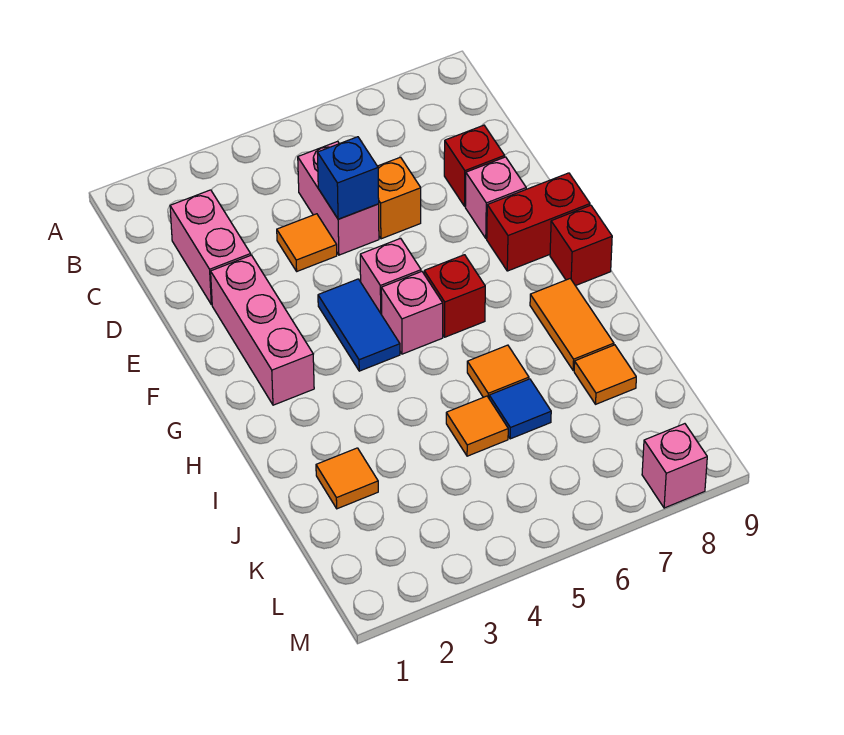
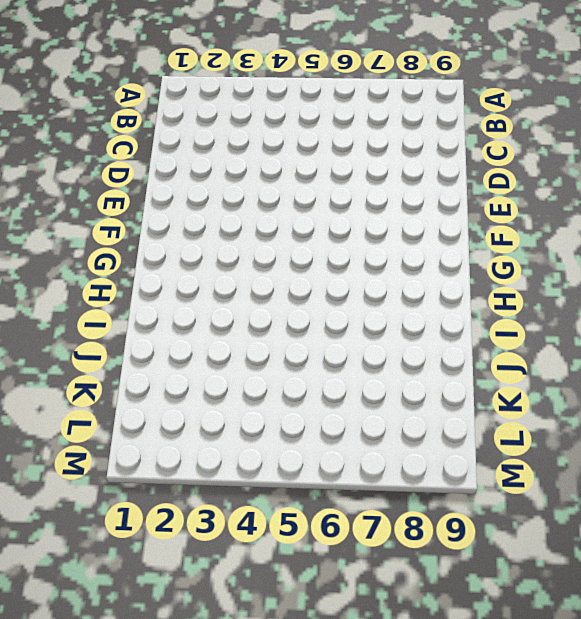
none -> pink brick C2:D2 level 1
none -> pink brick C5:D5 level 1
none -> orange tile D4 level 1

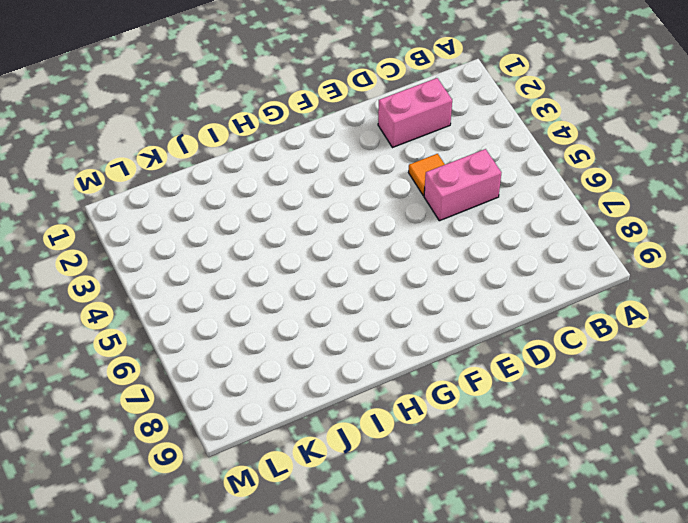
none -> orange brick D6 level 1
none -> red brick D8 level 1
none -> pink brick E2:G2 level 1

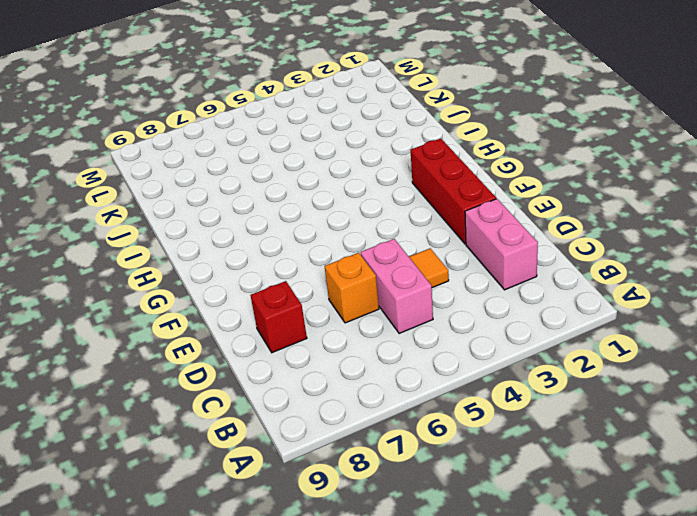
red brick E2:G2 level 1 -> pink brick E2:G2 level 1
none -> pink brick E8 level 1
none -> blue tile F4:G4 level 1
none -> pink brick F5 level 1

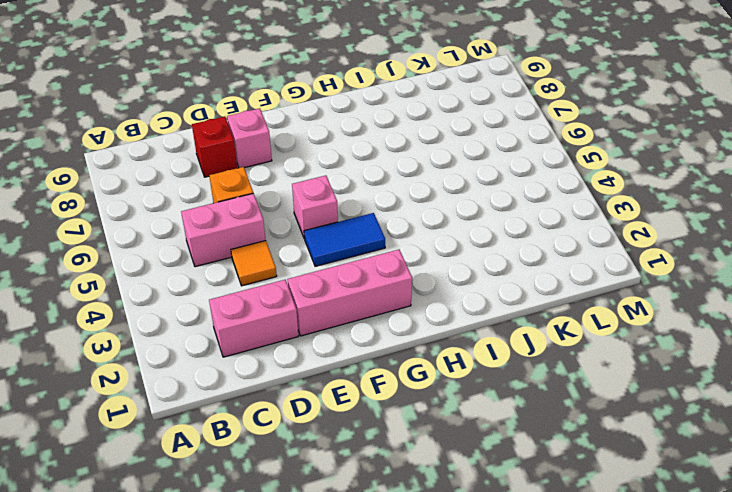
none -> red brick F8:F9 level 1
none -> pink brick G5 level 1
none -> red brick G6 level 1

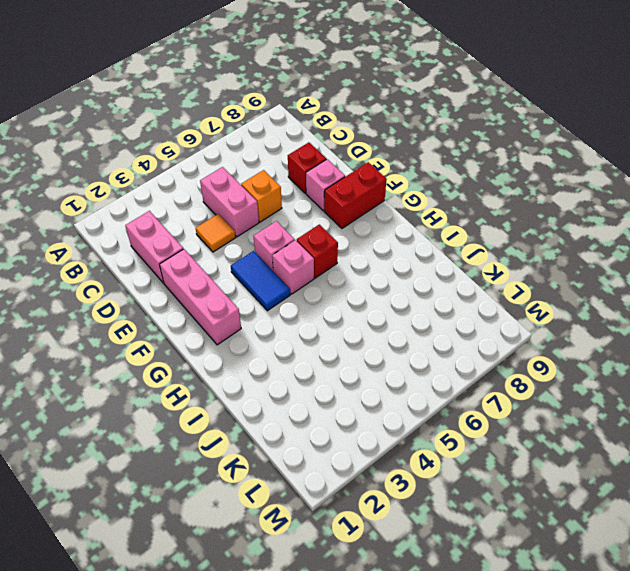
none -> red brick G9 level 1
none -> orange tile H8:I8 level 1
none -> orange tile I6 level 1

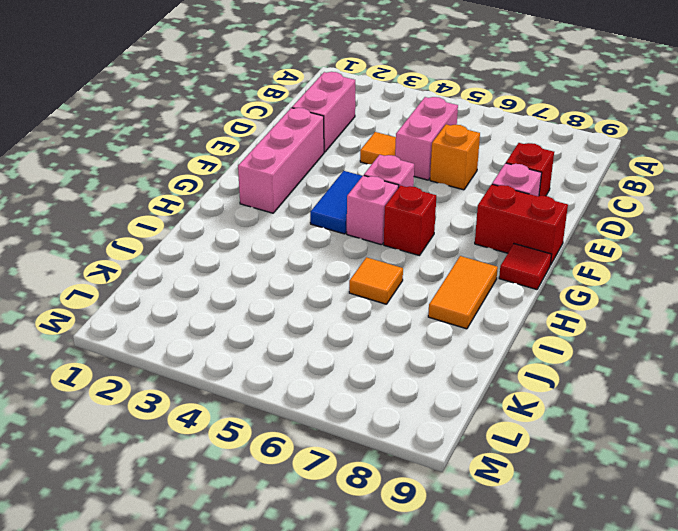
red tile G9 level 1 -> red brick G9 level 1
none -> orange tile J2 level 1
none -> orange tile J5 level 1
none -> blue tile J6 level 1

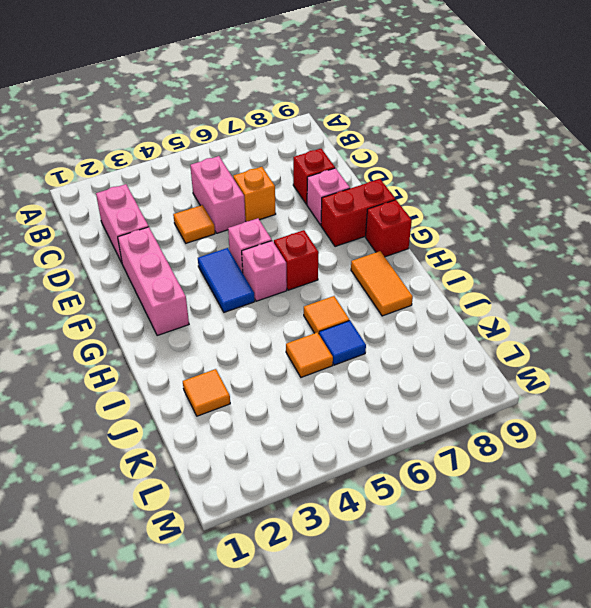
none -> orange tile J8 level 1
none -> pink brick M8 level 1
none -> blue brick D5 level 2

